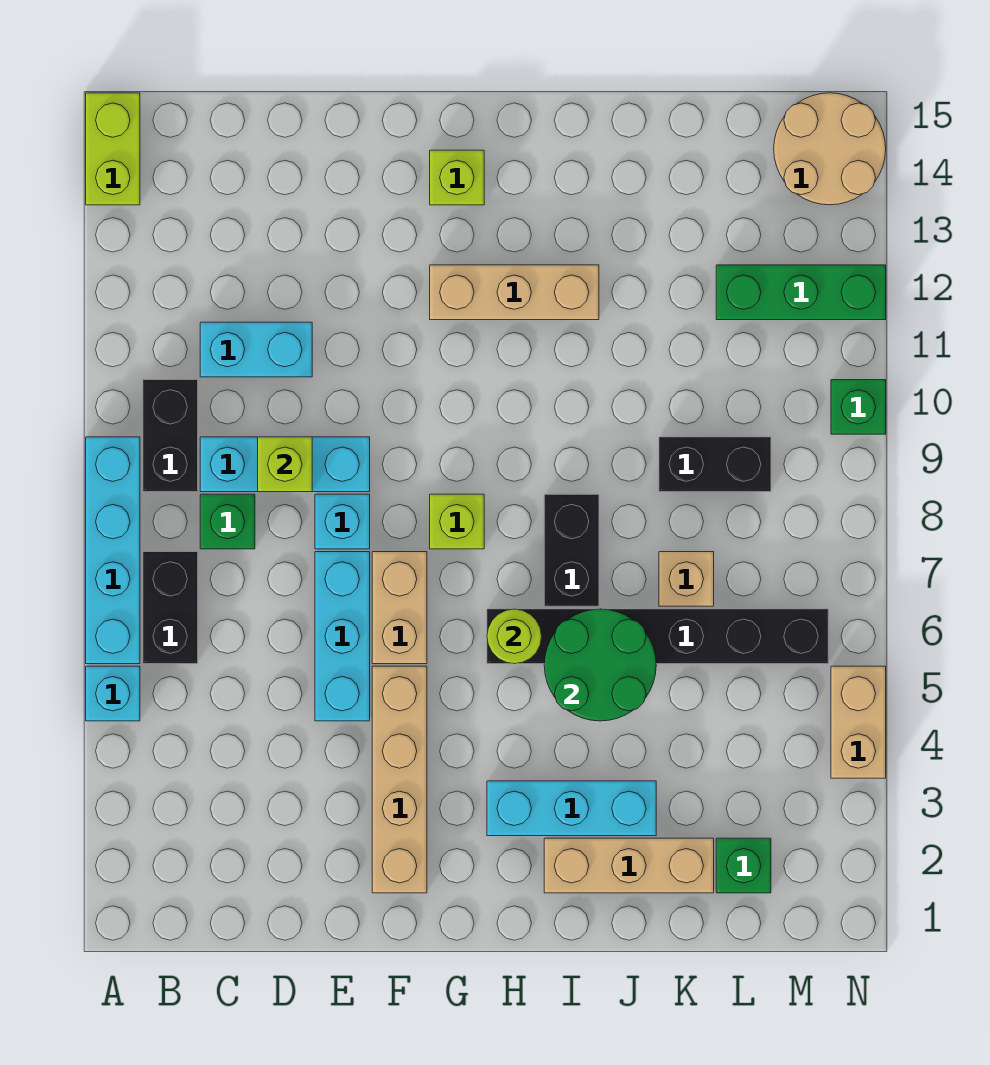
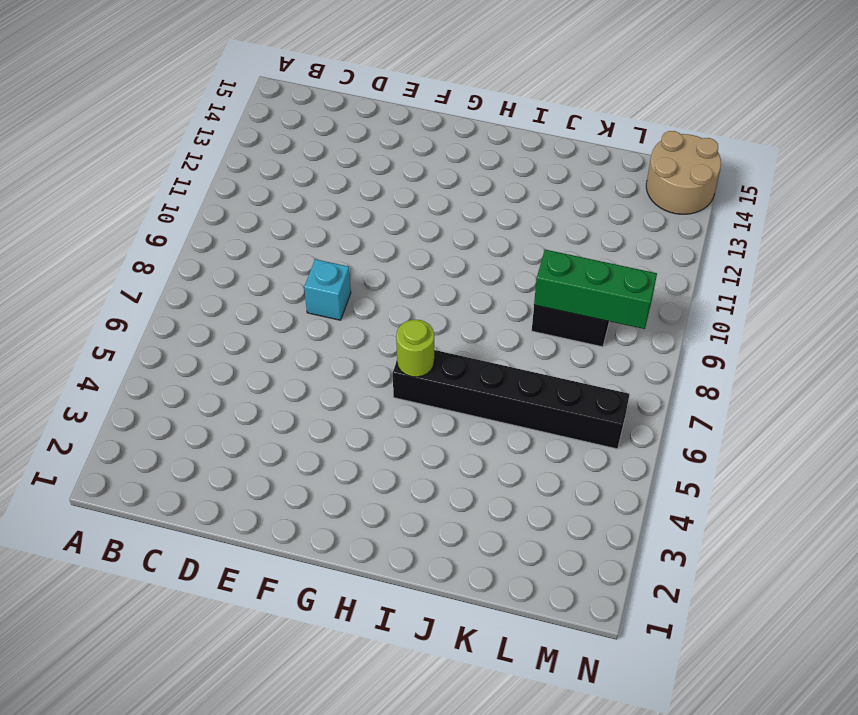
green brick K9:M9 level 2 -> green brick L12:N12 level 1
none -> cyan brick A5 level 1
none -> cyan brick A6:A9 level 1
none -> lime brick A14:A15 level 1

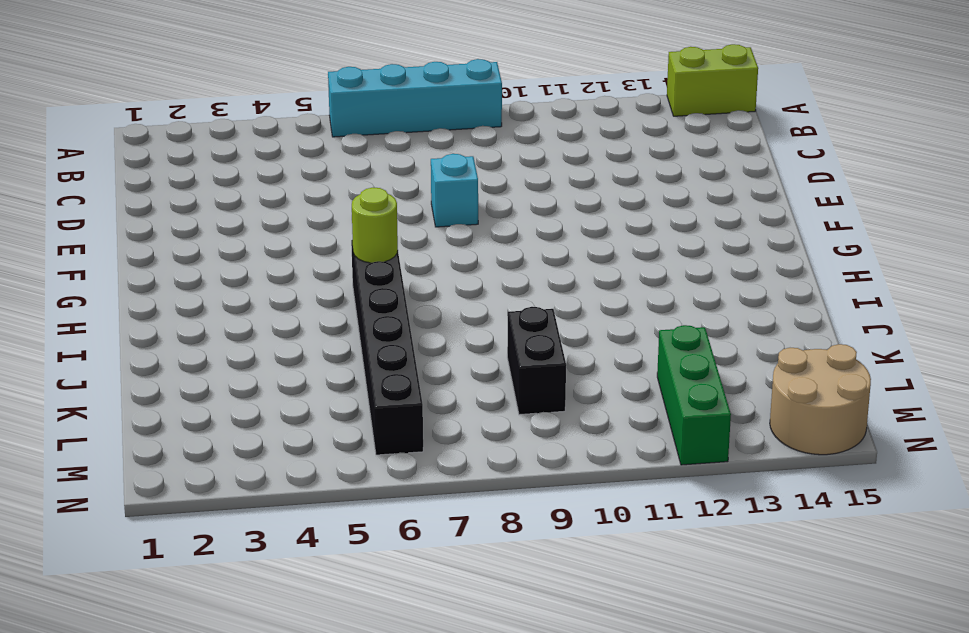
none -> cyan brick A5 level 1
none -> black brick B6:B7 level 1
none -> black brick B9:B10 level 1

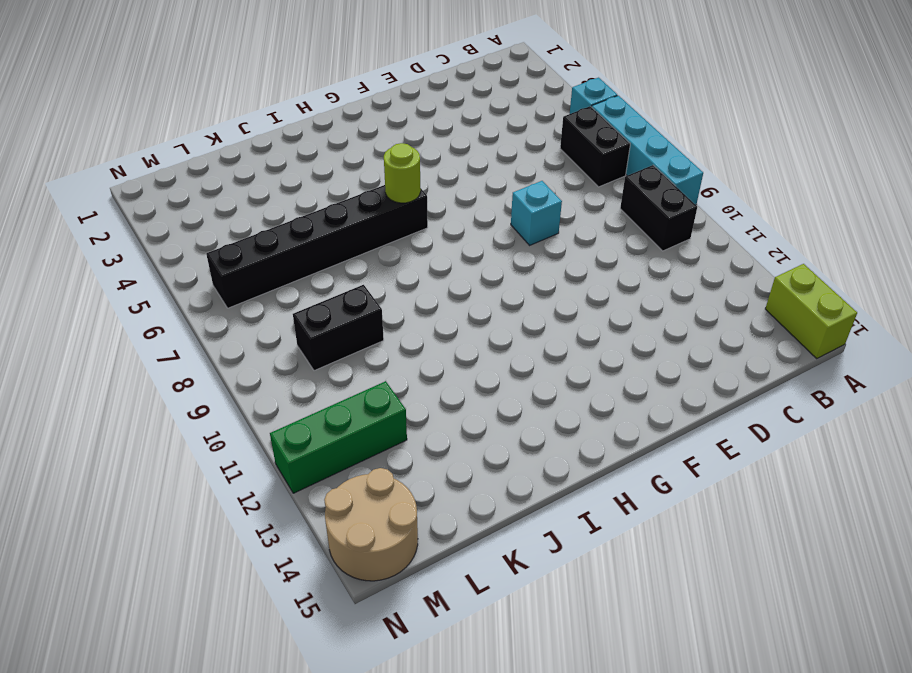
none -> green brick C8 level 1
none -> cyan brick C9:E9 level 1
none -> cyan brick C11:D11 level 1

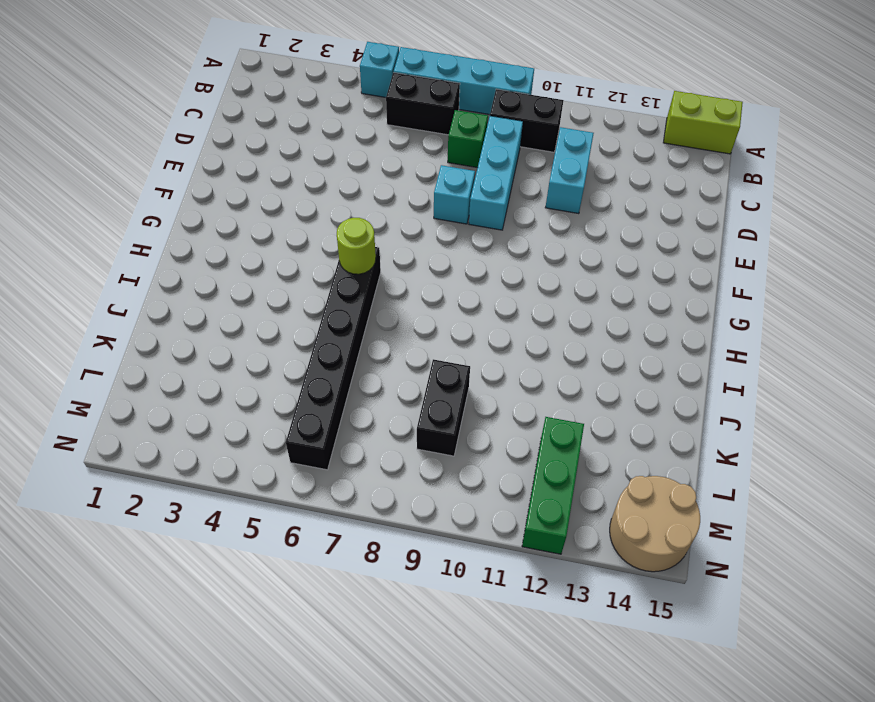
none -> cyan brick E5:E7 level 1
none -> tan brick F2:F5 level 1
none -> tan brick F6:F7 level 1

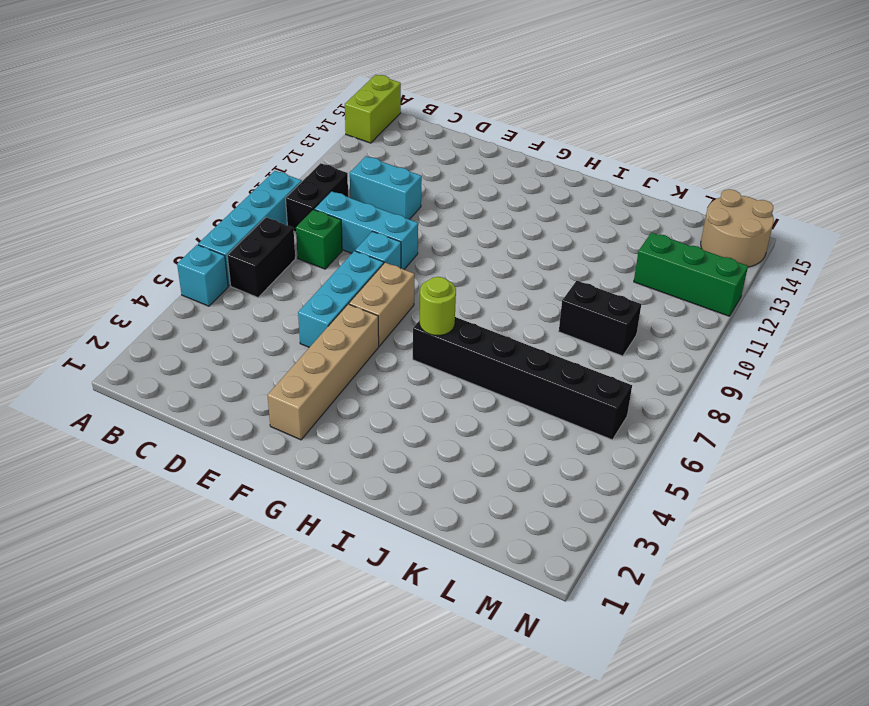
none -> lime brick G8 level 1
none -> tan brick G12:I12 level 1
none -> lime brick G14 level 1

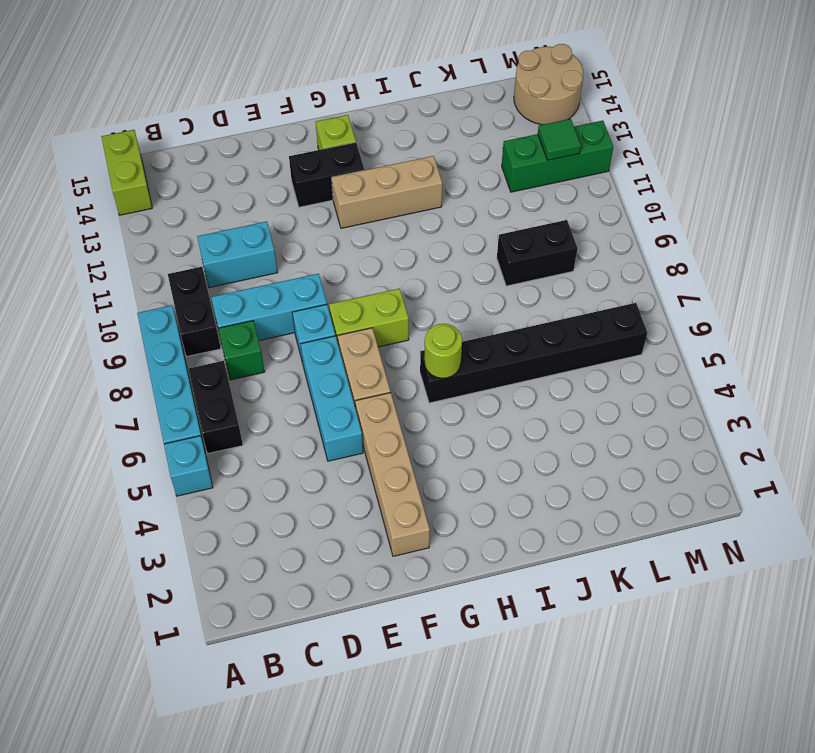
lime brick F8:G8 level 1 -> lime brick G8 level 1
black brick F13:G13 level 1 -> black brick I7:I8 level 1
green tile M12 level 2 -> none
none -> cyan brick H3:J3 level 1
none -> tan brick I2:K2 level 1
none -> tan brick K7 level 1

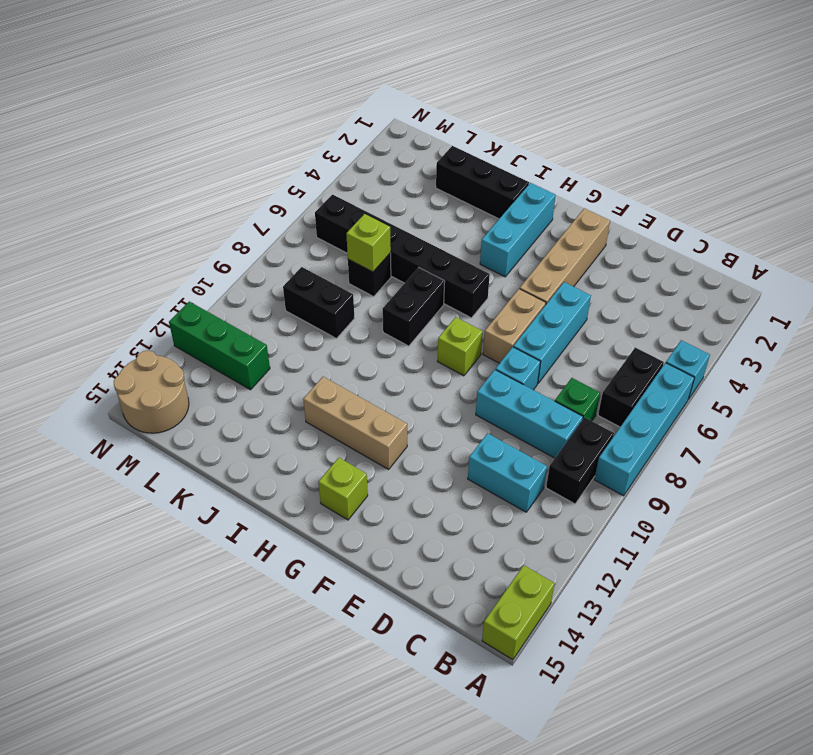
cyan brick H2:H4 level 1 -> cyan brick H3:J3 level 1
black brick I2:K2 level 1 -> tan brick I2:K2 level 1
black brick K7 level 1 -> tan brick K7 level 1
lime brick K7 level 2 -> lime brick D9 level 2
none -> green brick L2 level 1
none -> tan brick N4:N5 level 1
none -> green brick N10 level 1

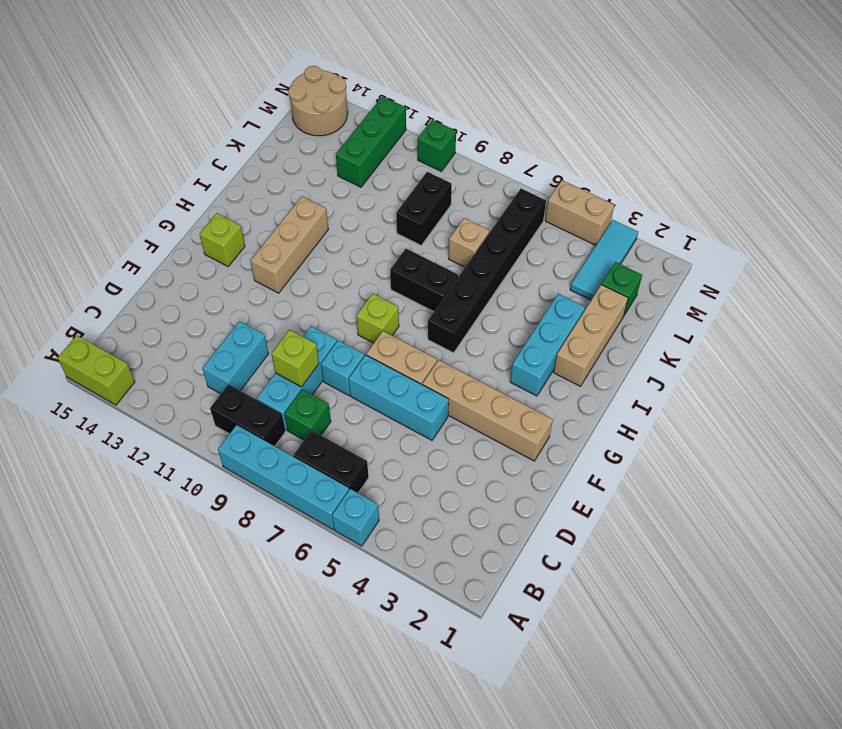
cyan tile L3:N3 level 1 -> none
none -> lime round brick H6 level 2
none -> green round brick I5:J6 level 2

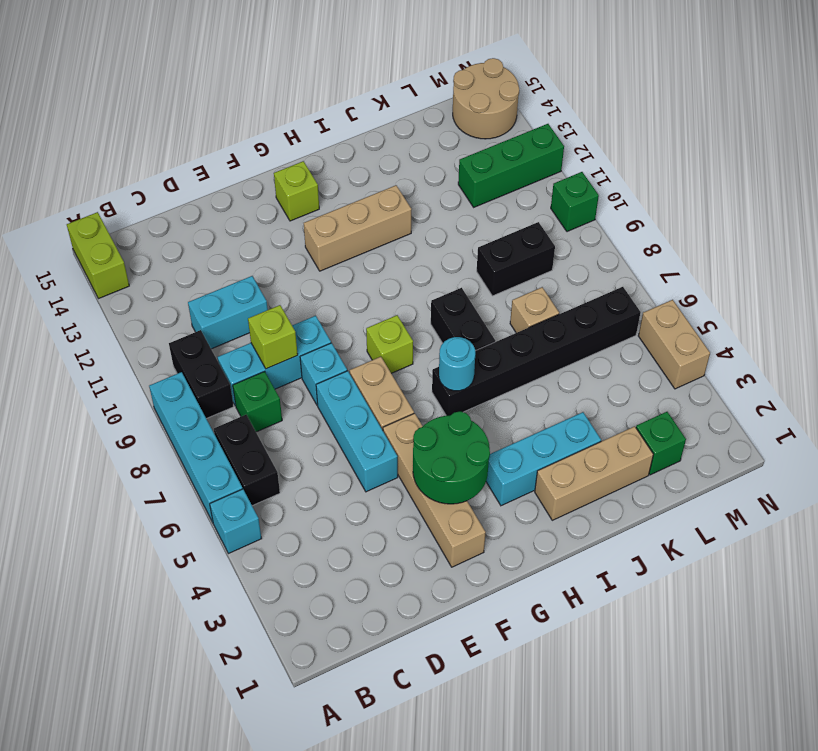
green round brick F3:G4 level 2 -> green round brick I5:J6 level 2
cyan round brick H6 level 2 -> lime round brick H6 level 2

